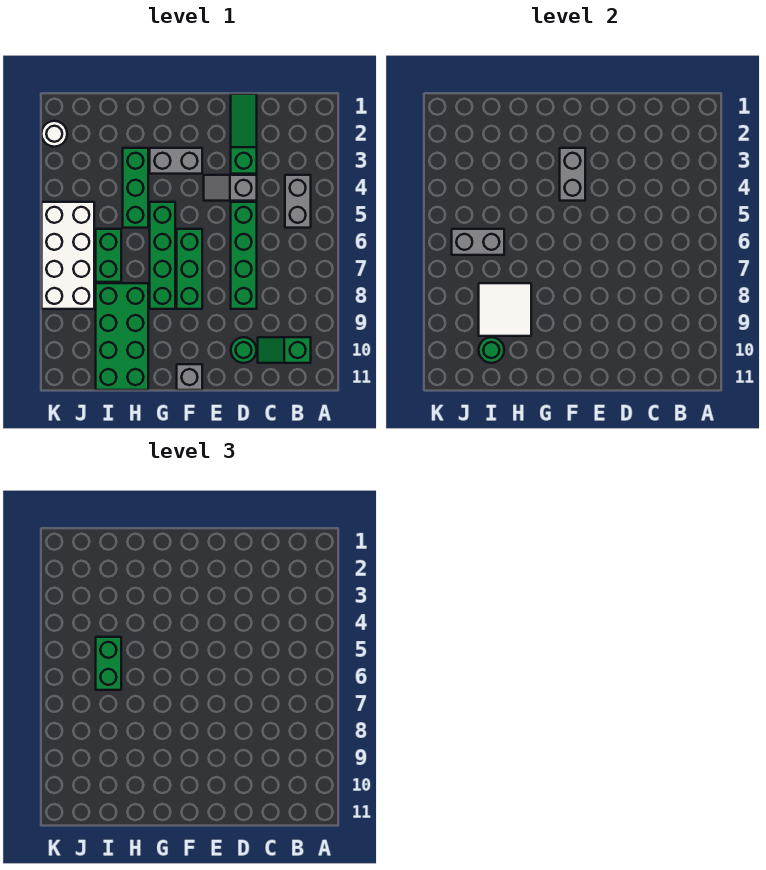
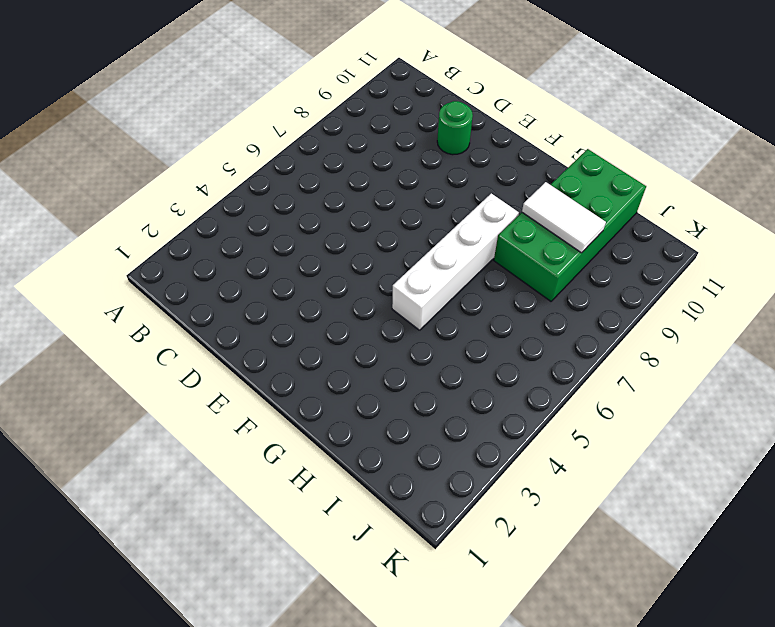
white brick G5:G8 level 1 -> green brick G5:G8 level 1
white tile H9:I9 level 2 -> white tile H8:I9 level 2
none -> grey brick B4:B5 level 1
none -> green slope B10:C10 level 1 top B
none -> green slope D1:D3 level 1 top 3

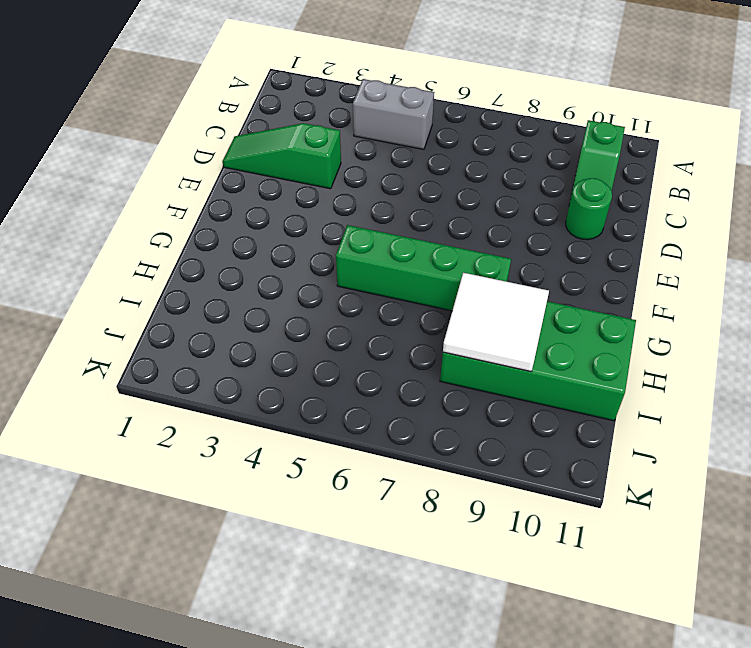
none -> grey slope D4:E4 level 1 top D
none -> green brick D5:D8 level 1
none -> grey brick F3:G3 level 1

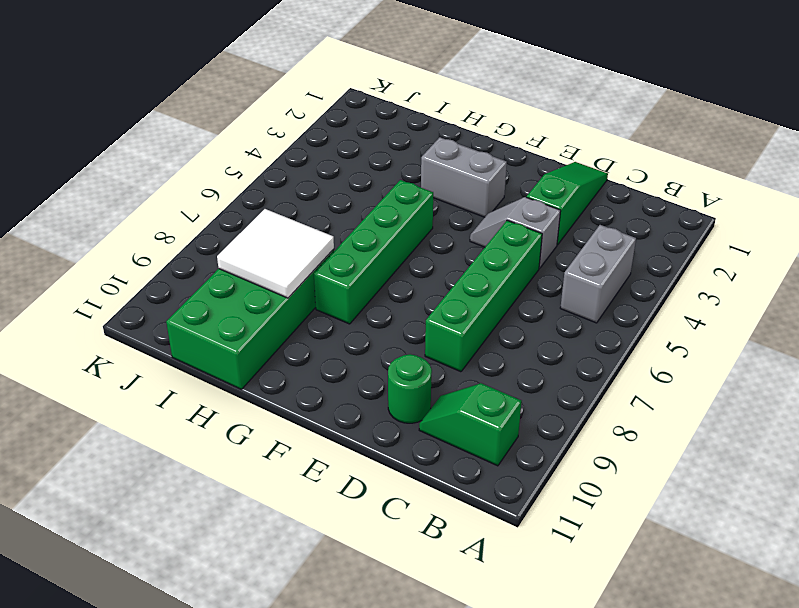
none -> green brick F6:F8 level 1
none -> grey brick F11 level 1
none -> green brick H3:H5 level 1

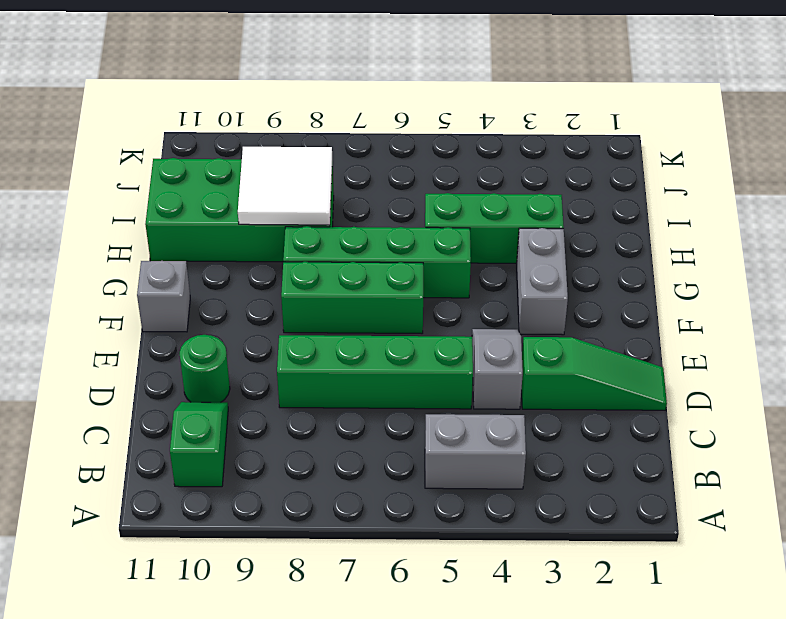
none -> green brick I6:I7 level 1
none -> white brick J5:K8 level 1
none -> white round brick K2 level 1

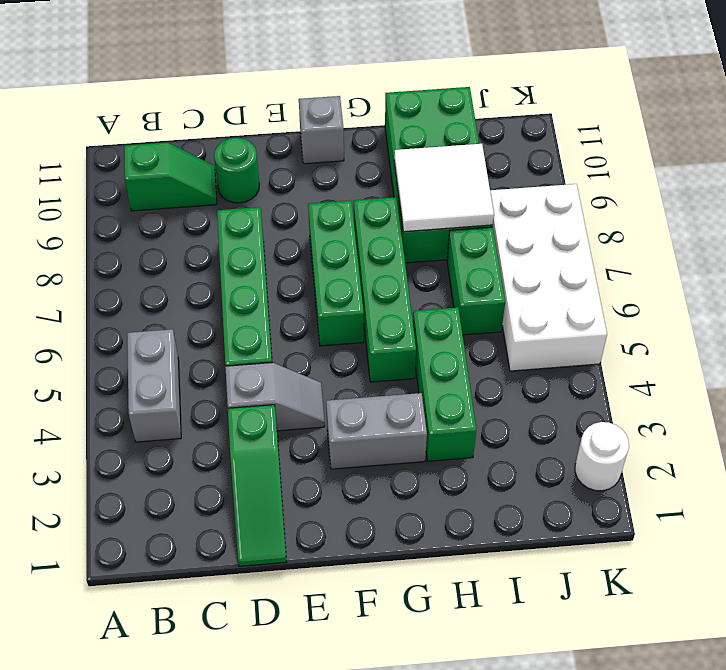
none -> grey brick F3:F4 level 2
none -> grey brick I6:J6 level 2
none -> green round brick I10 level 2

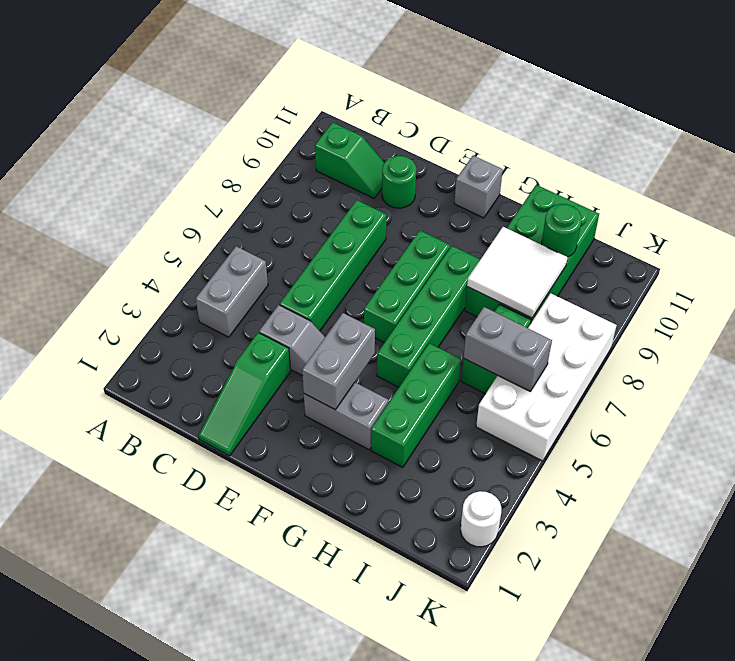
none -> green brick I5:I6 level 3

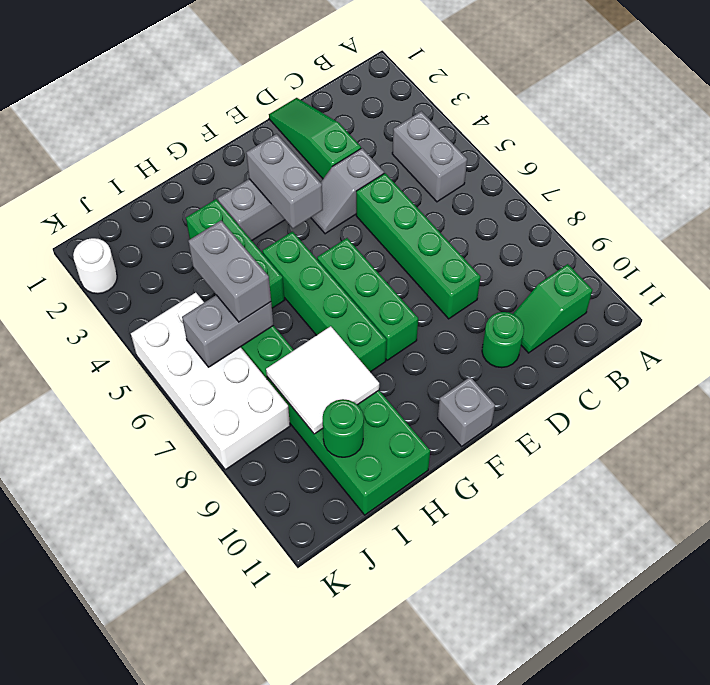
grey brick I5:I6 level 3 -> green brick I5:I6 level 3

